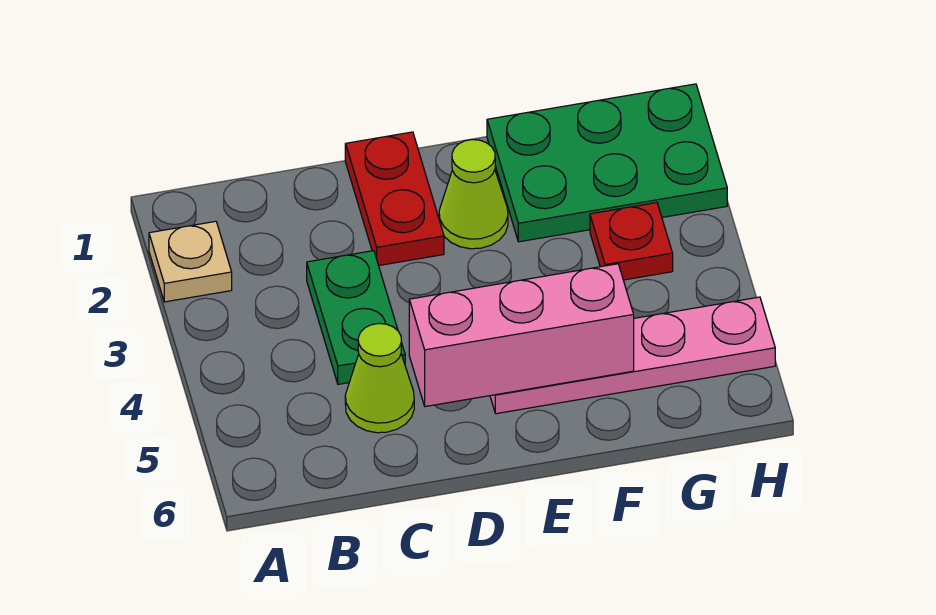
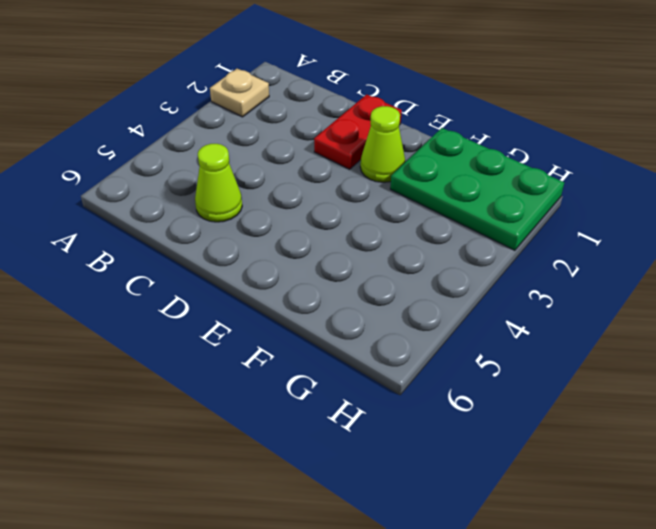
none -> green plate C3:C4 level 1
none -> pink plate E5:H5 level 1

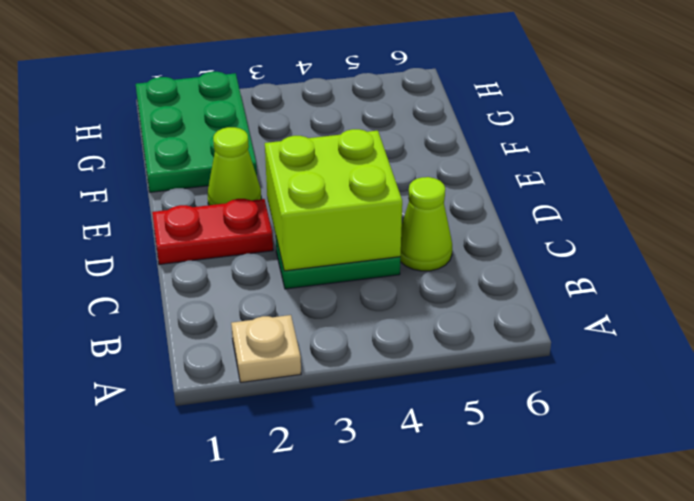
lime brick C3:D4 level 2 -> none
none -> pink plate E5:H5 level 1
none -> red plate G3 level 1

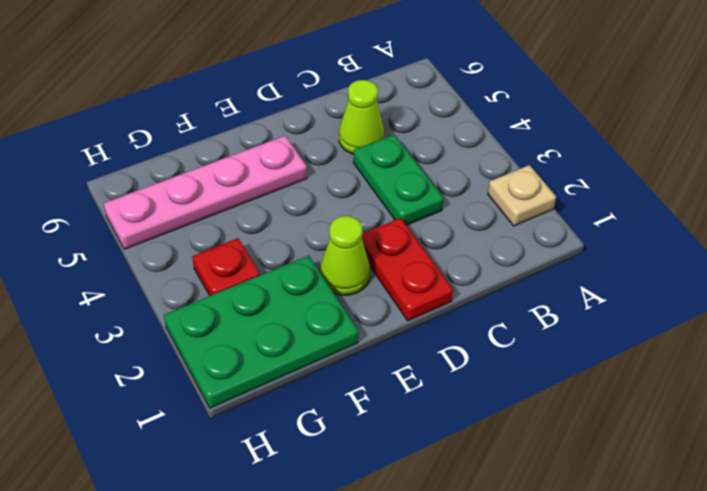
none -> pink brick D5:F5 level 2

